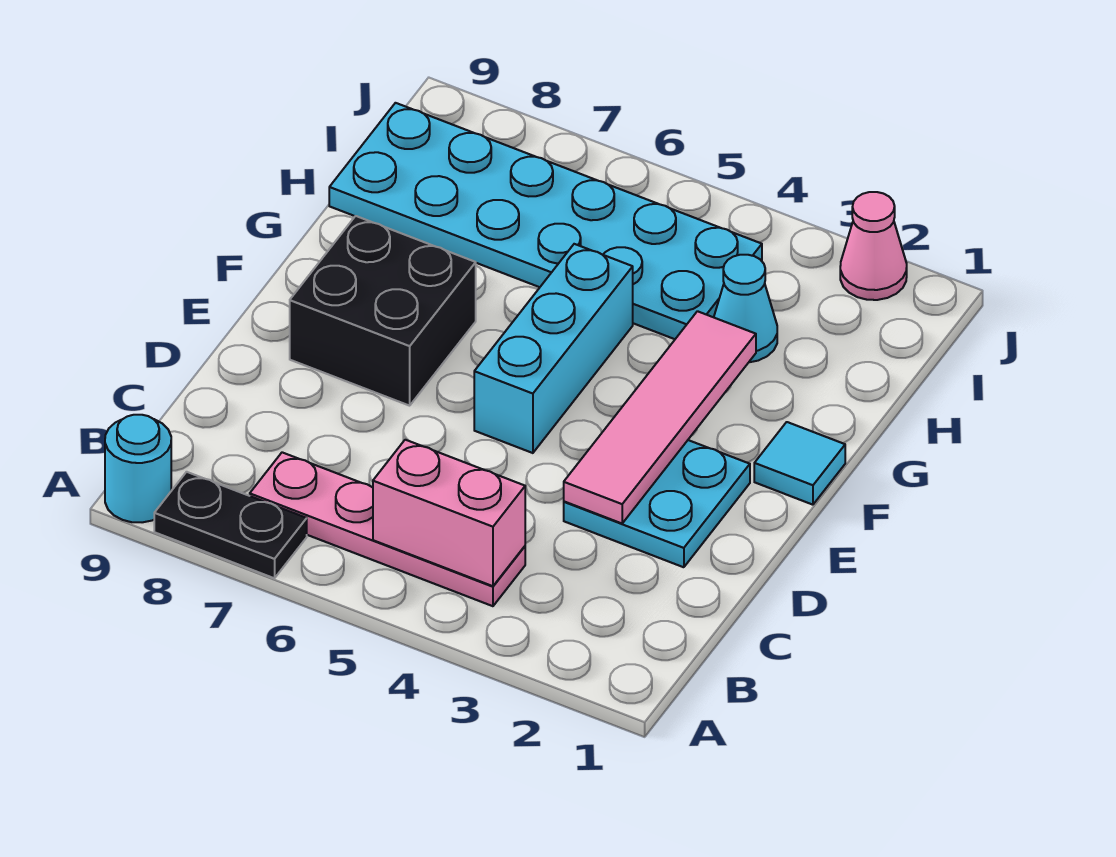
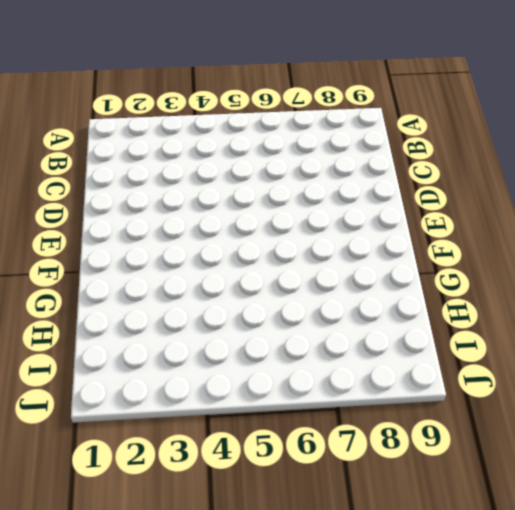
none -> black plate A7:A8 level 1
none -> cyan round brick A9 level 1
none -> pink plate B4:B7 level 1

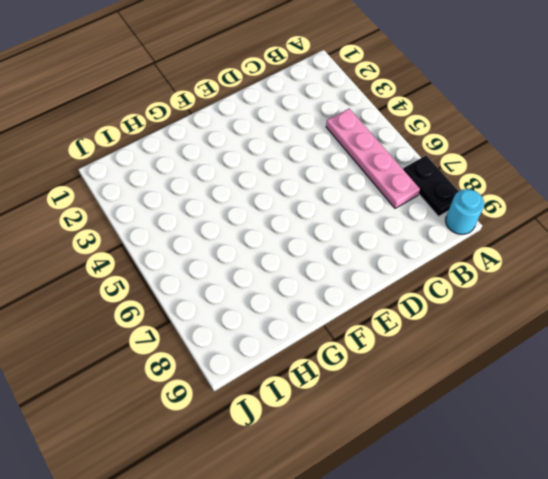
none -> cyan plate D2:E3 level 1
none -> cyan brick E5:G5 level 1
none -> black brick E7:F8 level 1

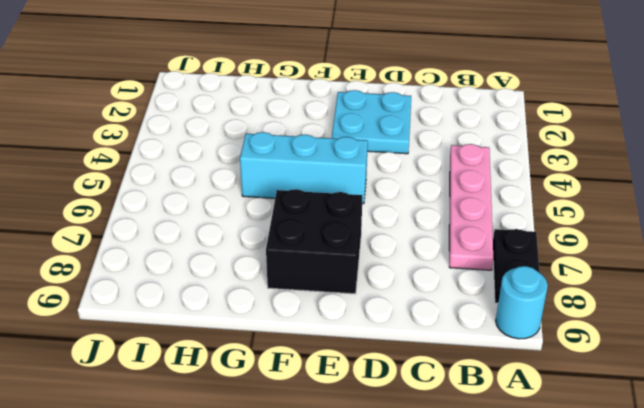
none -> cyan tile F1 level 1
none -> cyan cone H3 level 1
none -> cyan plate H4:I9 level 1

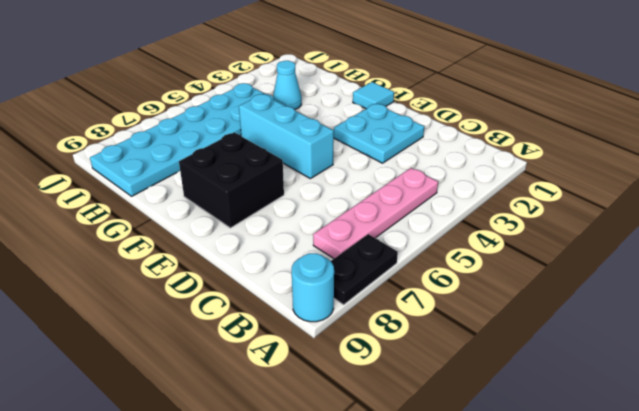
none -> pink cone J2 level 1
none -> pink brick B4:B5 level 2
none -> pink tile D3:G3 level 2

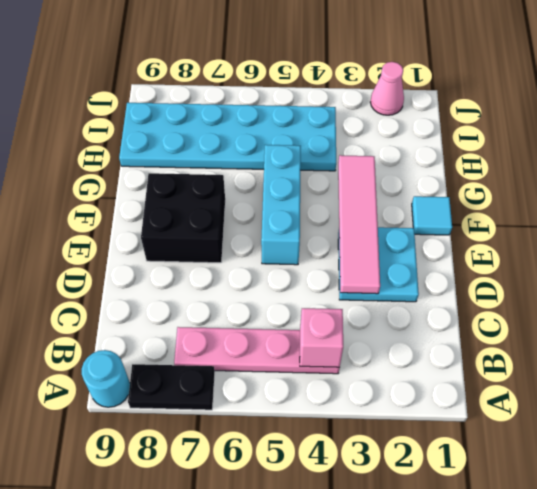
pink brick B4 level 2 -> pink brick B4:B5 level 2
none -> cyan cone H3 level 1

